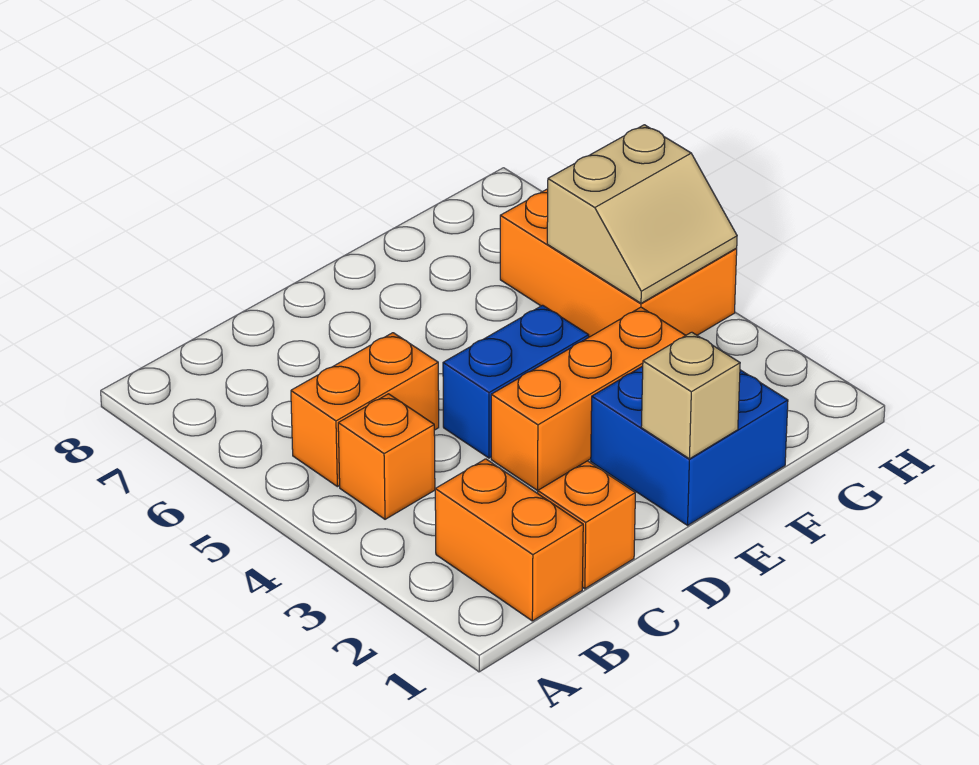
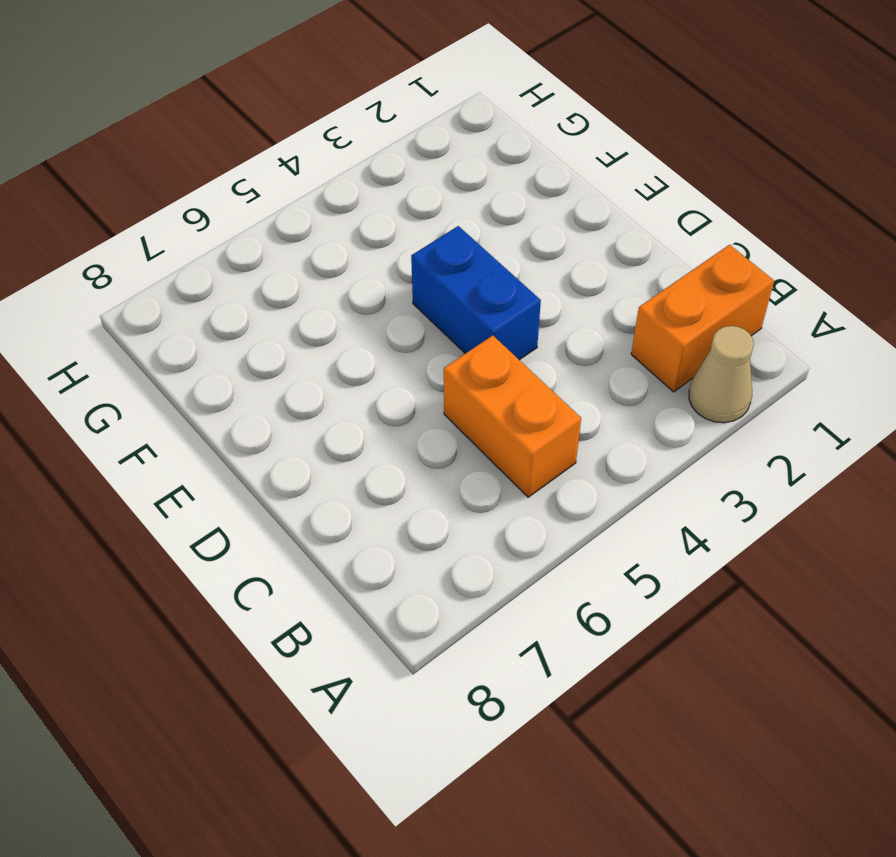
tan cone A2 level 1 -> none
none -> orange brick B4 level 1
none -> orange brick C1 level 1

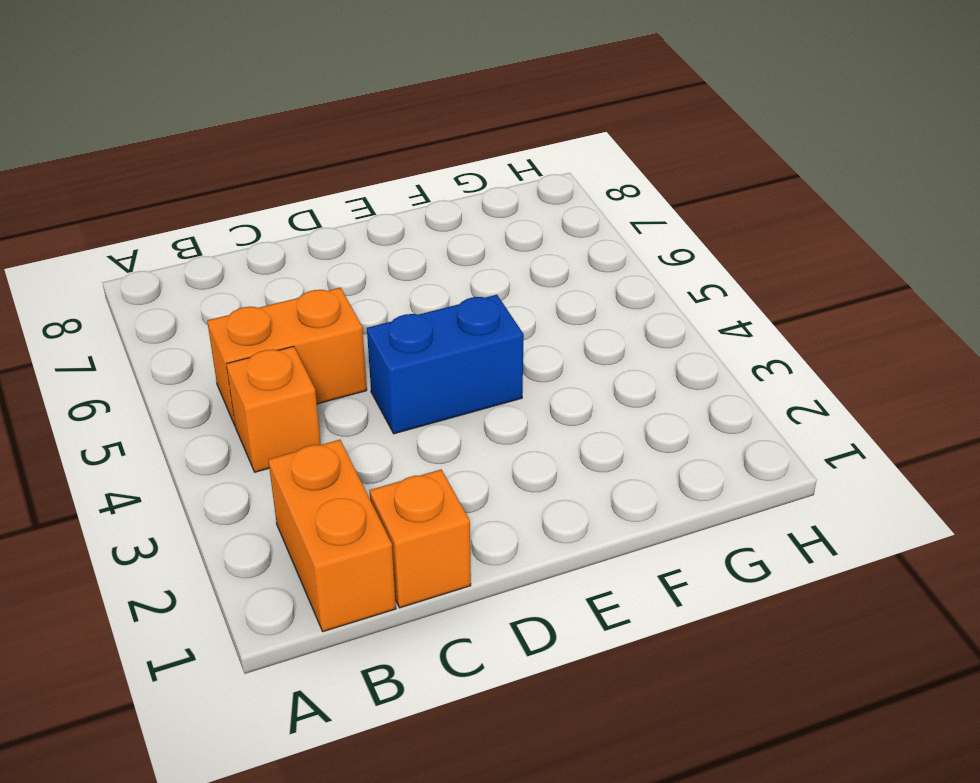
none -> orange brick D3:F3 level 1
none -> blue brick E1:F2 level 1

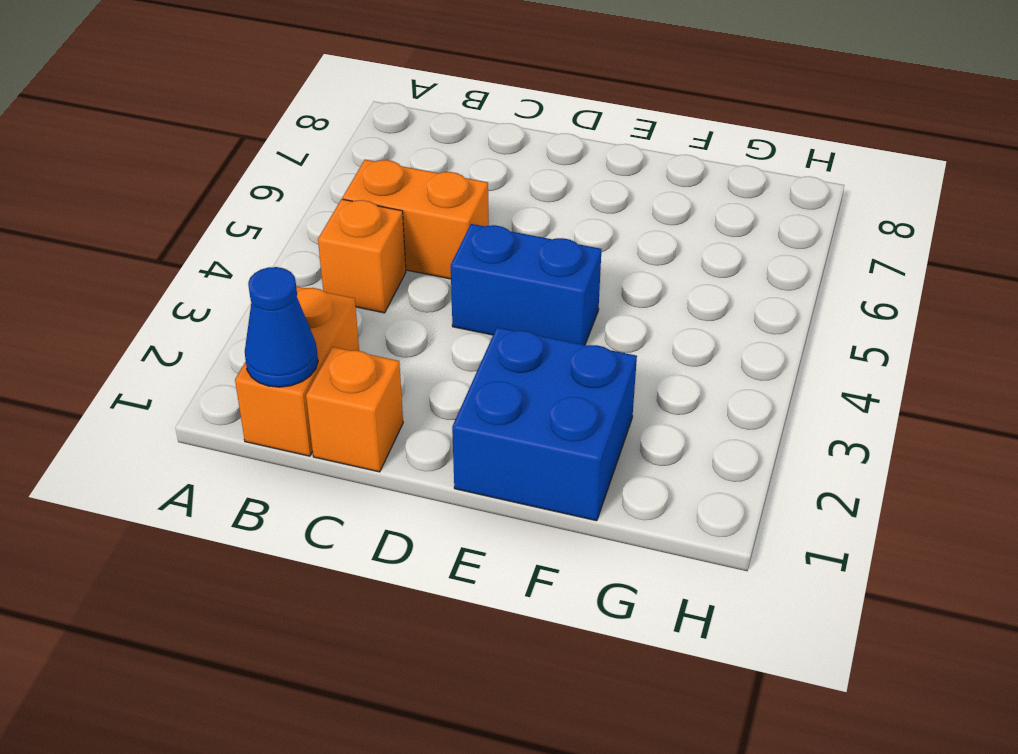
blue cone B1 level 2 -> none
none -> orange brick D3:F3 level 1
none -> orange brick G4:H6 level 1

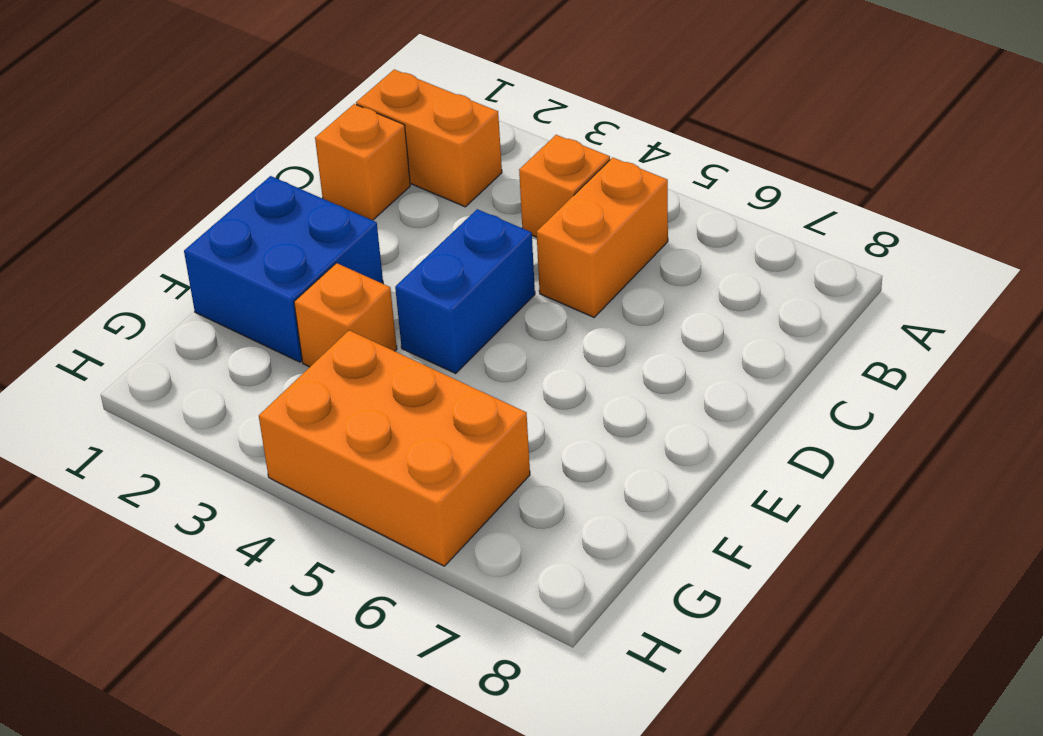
orange brick F3 level 1 -> orange brick D3:F3 level 1
none -> tan brick E1 level 2
none -> tan slope G4:H5 level 2 top 5

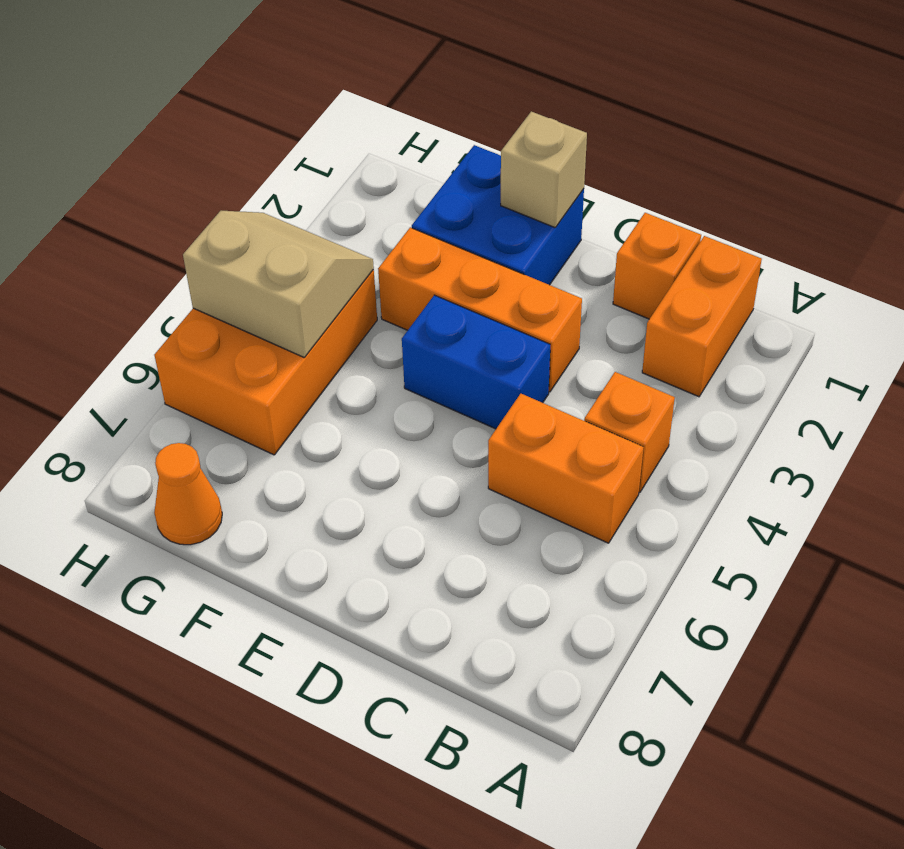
orange cone G8 level 1 -> none

